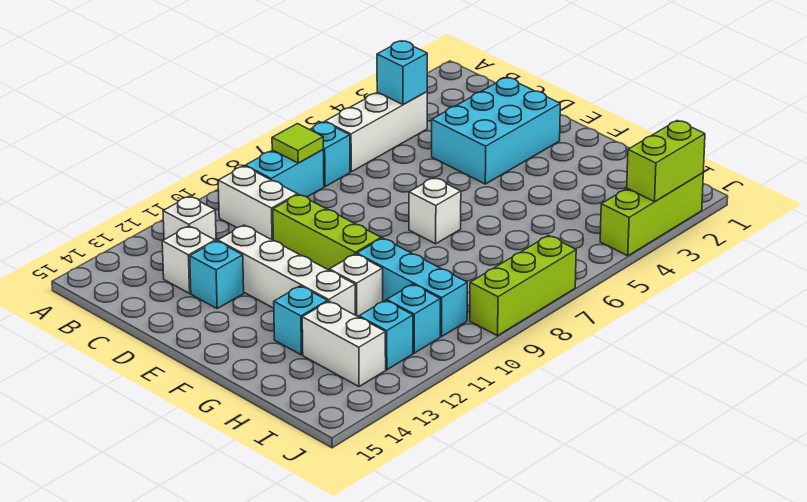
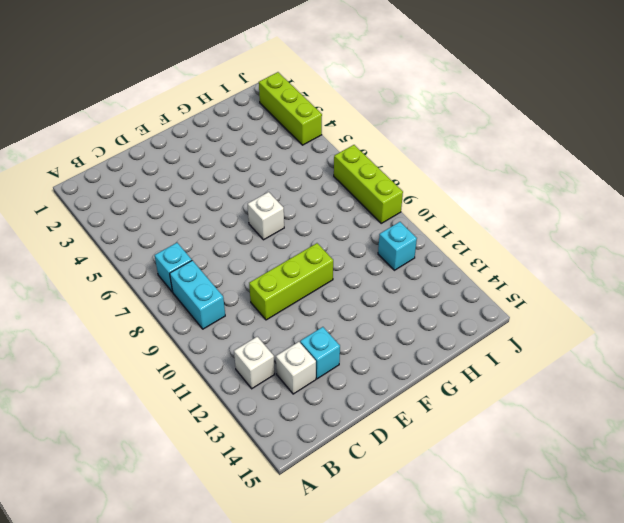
none -> white brick B4:B6 level 1
none -> white brick B10:C10 level 1
none -> cyan brick D2:E4 level 1

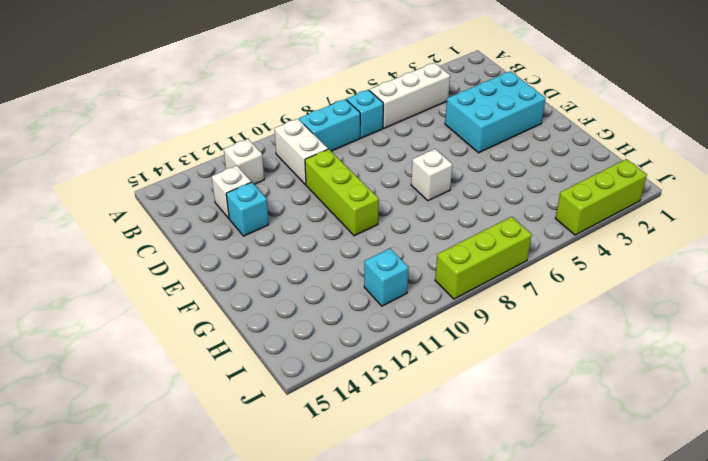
none -> white brick D12:G12 level 1
none -> cyan brick G10:I10 level 1
none -> white brick G11 level 1

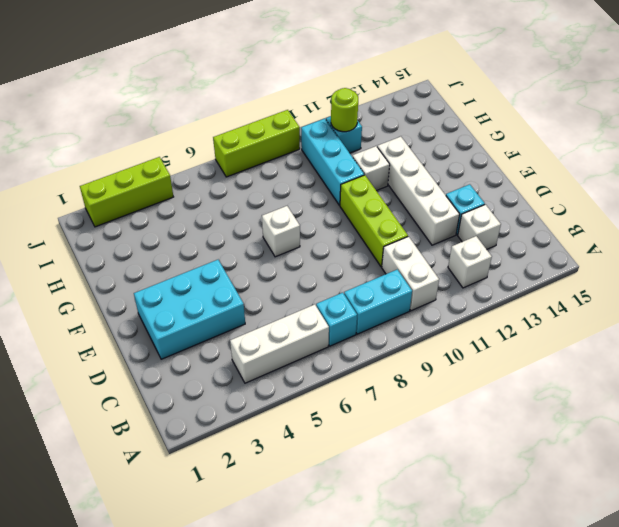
lime round brick I11 level 2 -> none
none -> cyan brick G13 level 1
none -> white brick H13:I13 level 1
none -> cyan brick I12 level 1

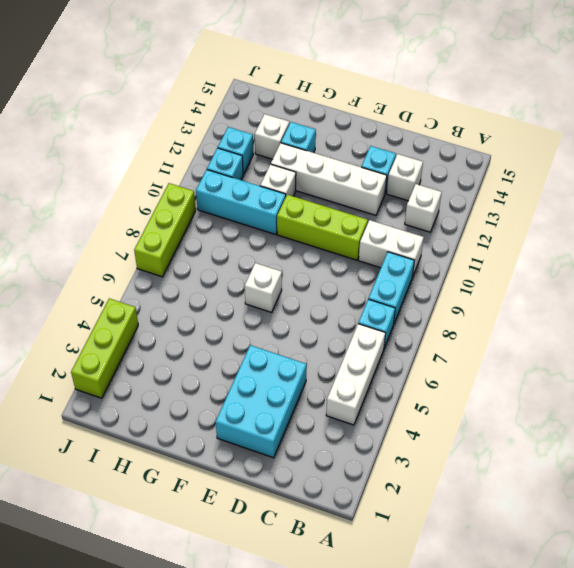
white brick H13 level 1 -> white brick H13:I13 level 1
none -> cyan brick B4 level 2
none -> lime tile B8 level 2
none -> lime brick J2:J3 level 2

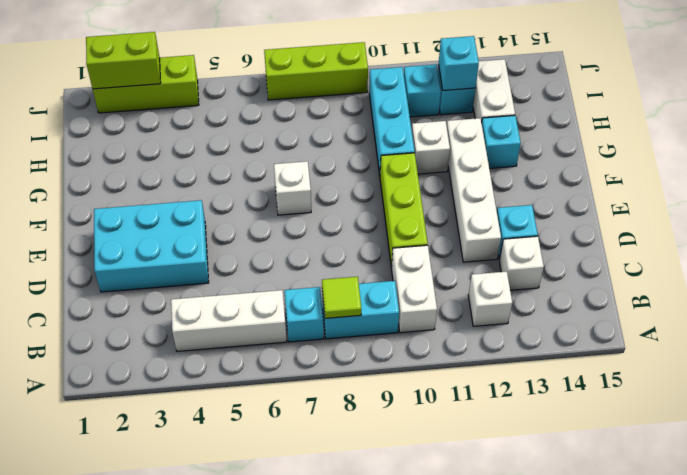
cyan brick I12 level 2 -> cyan brick B4 level 2

